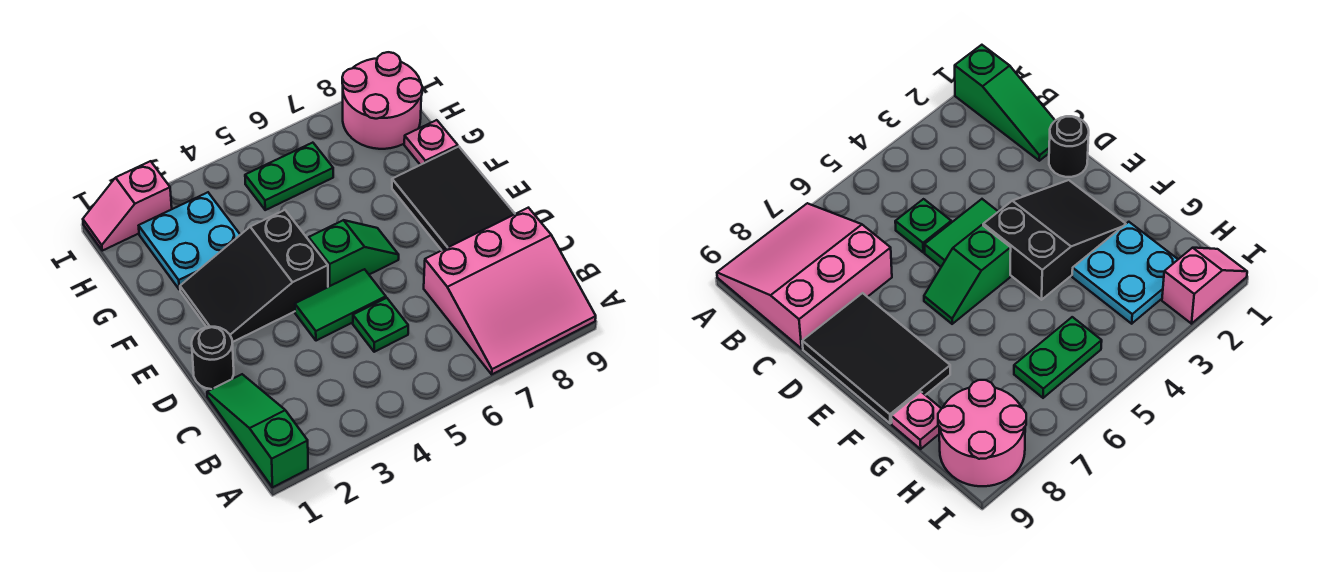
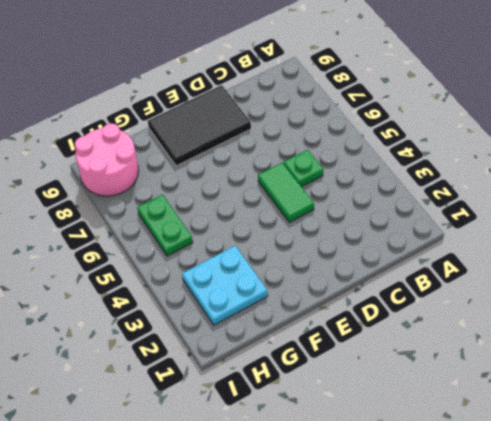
none -> green slope A1:C1 level 1 top A
none -> pink slope A7:C9 level 1 top C
none -> black round brick D1 level 1

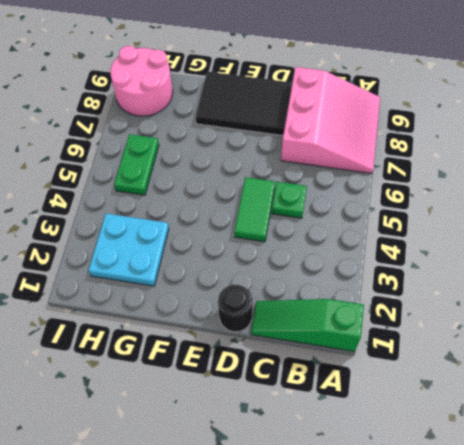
none -> black slope E2:F4 level 1 top 4
none -> green slope E5:E6 level 1 top 5
none -> pink plate G9 level 1

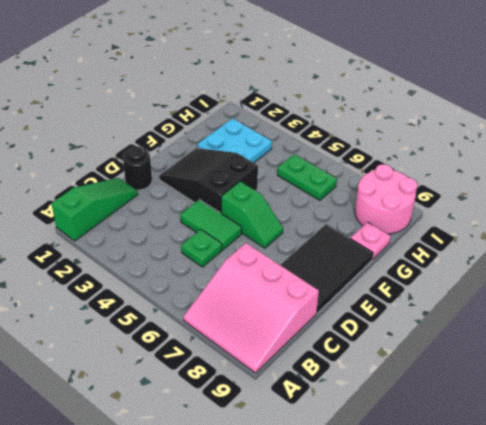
none -> pink slope I1:I2 level 1 top 2

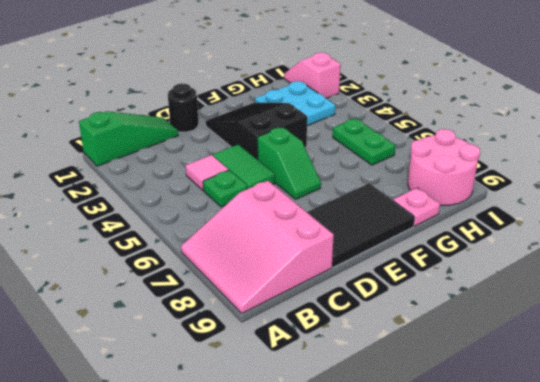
pink tile C4 level 1 -> none

